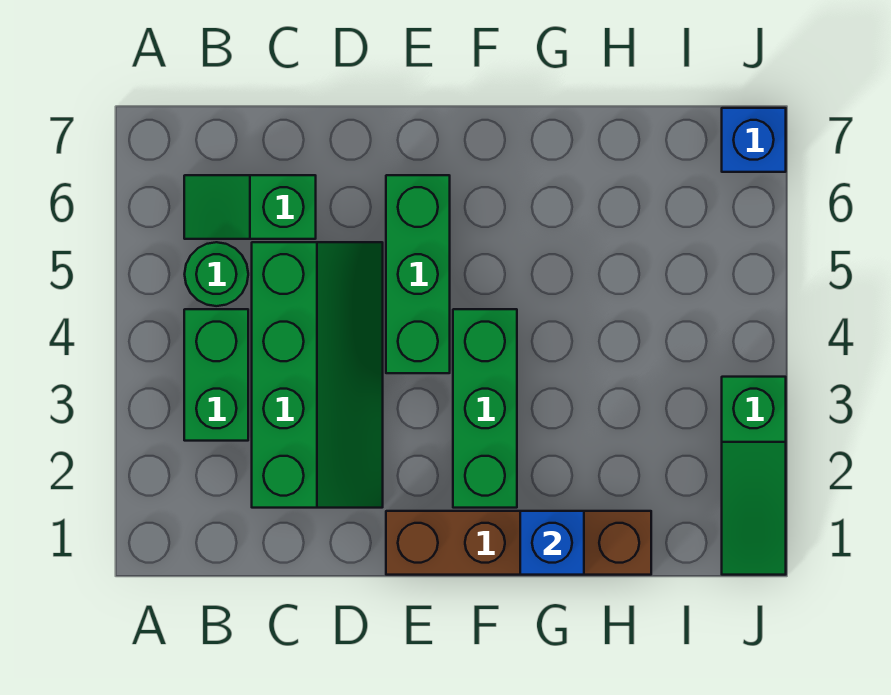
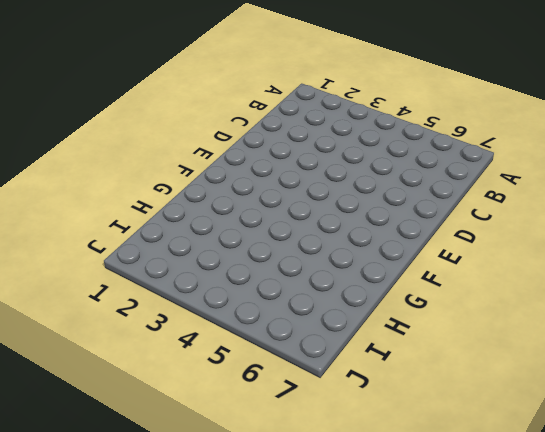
none -> green brick B3:B4 level 1
none -> green round brick B5 level 1

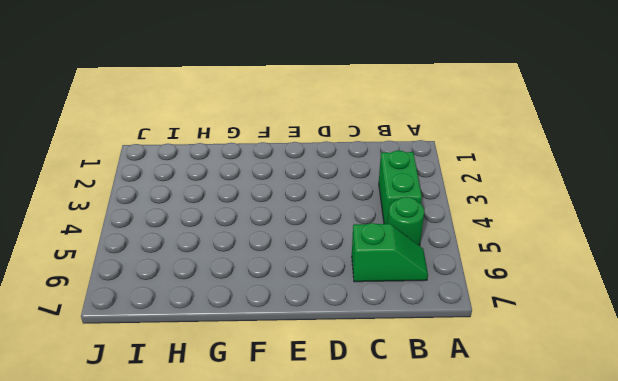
none -> green slope C2:D5 level 1 top C
none -> brown brick E1:H1 level 1

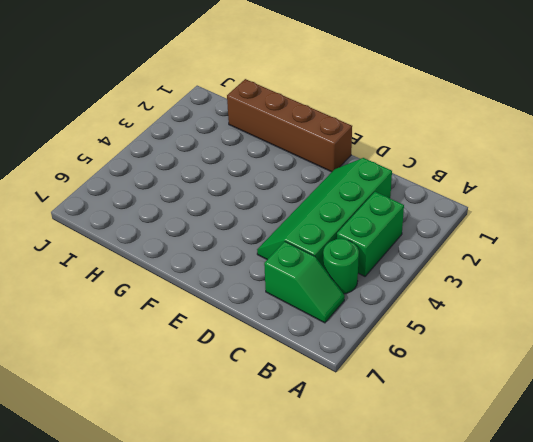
none -> green brick E4:E6 level 1
none -> green brick F2:F4 level 1

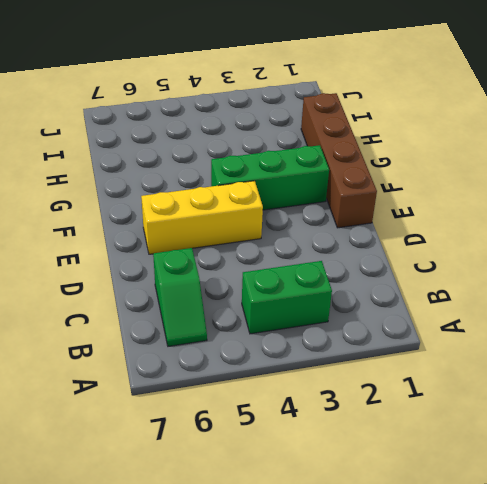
yellow brick E4:E6 level 1 -> green brick E4:E6 level 1
none -> green round brick B5 level 1
none -> green slope C2:D5 level 1 top C

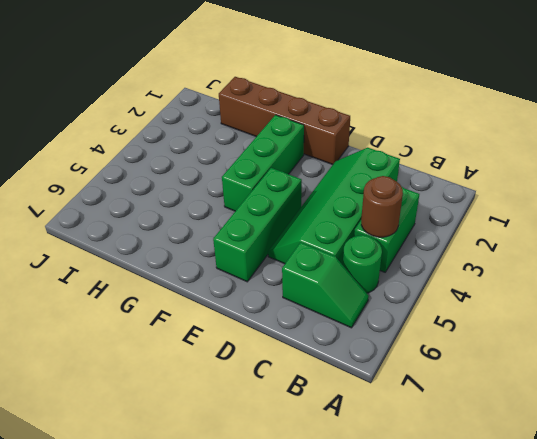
brown round brick B4 level 2 -> none
none -> green slope J1:J3 level 1 top 3
none -> blue brick J7 level 1

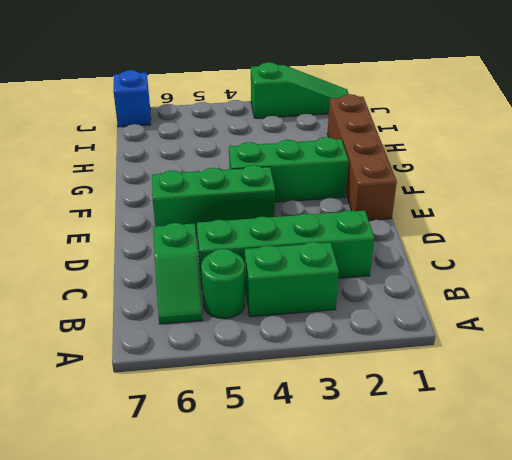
none -> blue brick G1 level 2

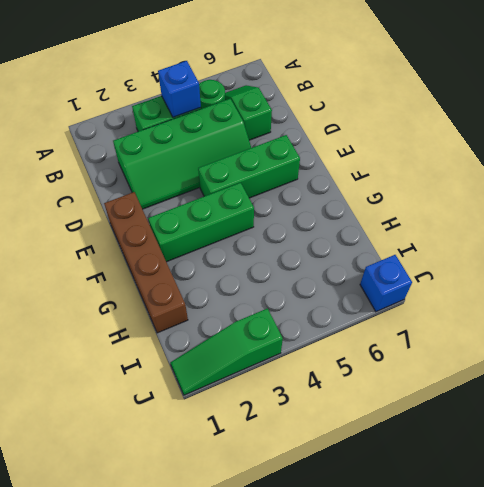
blue brick B4 level 2 -> blue brick G1 level 2

